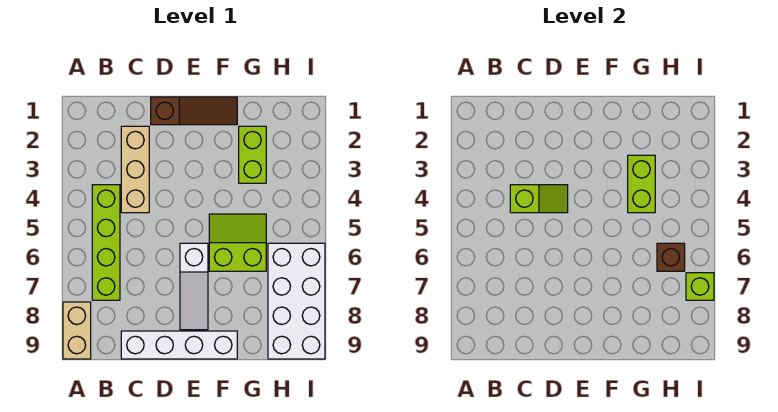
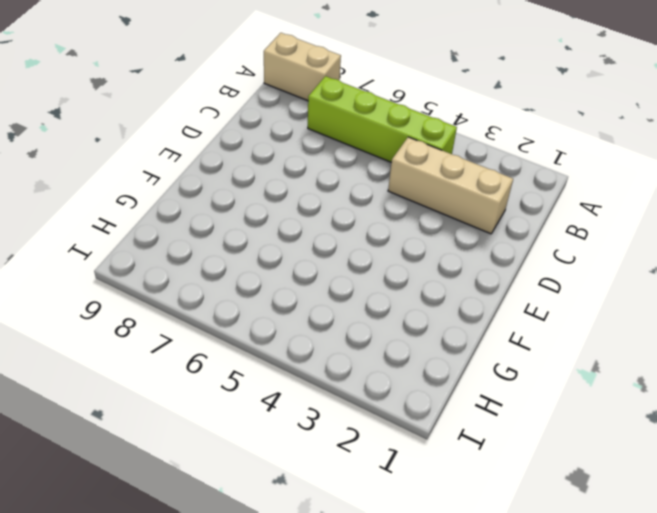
none -> white brick C9:F9 level 1
none -> brown slope D1:F1 level 1 top D
none -> white slope E6:E8 level 1 top 6

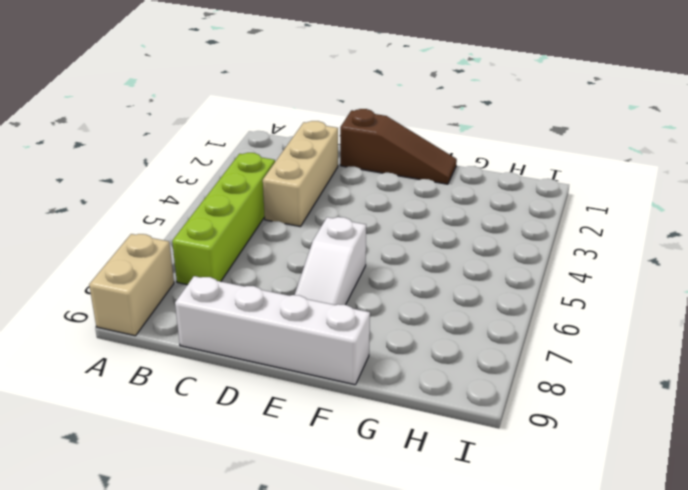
none -> lime slope F5:G6 level 1 top 6
none -> lime brick G2:G3 level 1
none -> white brick H6:I9 level 1

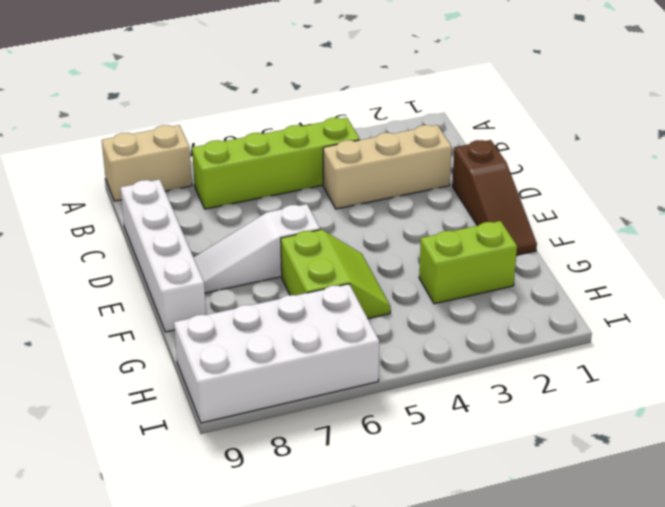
none -> lime slope C4:D4 level 2 top C
none -> lime brick G3:G4 level 2
none -> brown brick H6 level 2

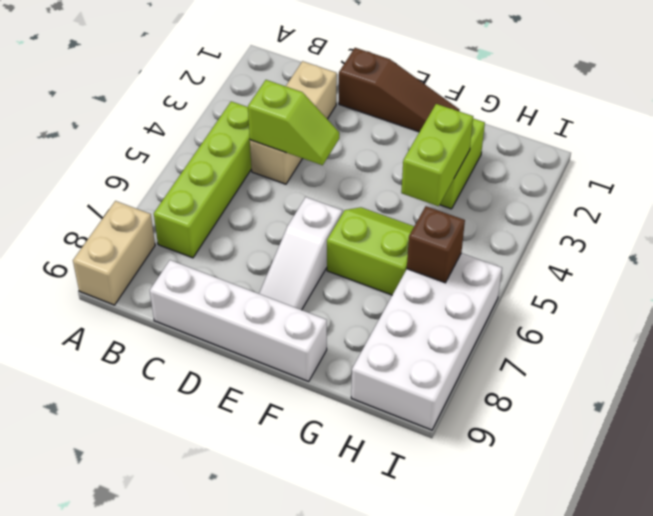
none -> lime brick I7 level 2

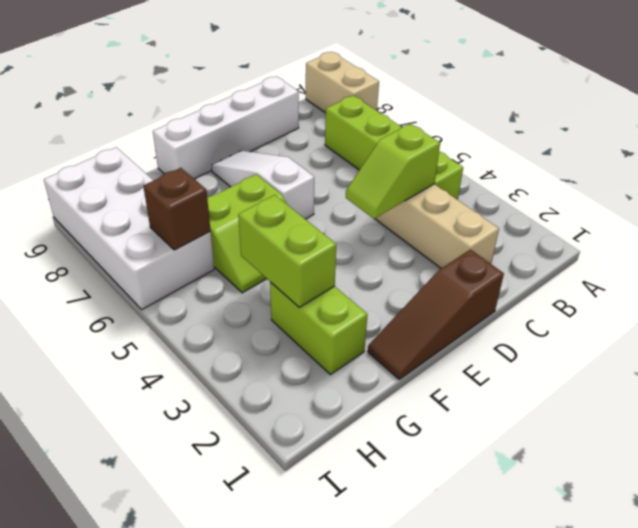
none -> lime brick I7 level 2

